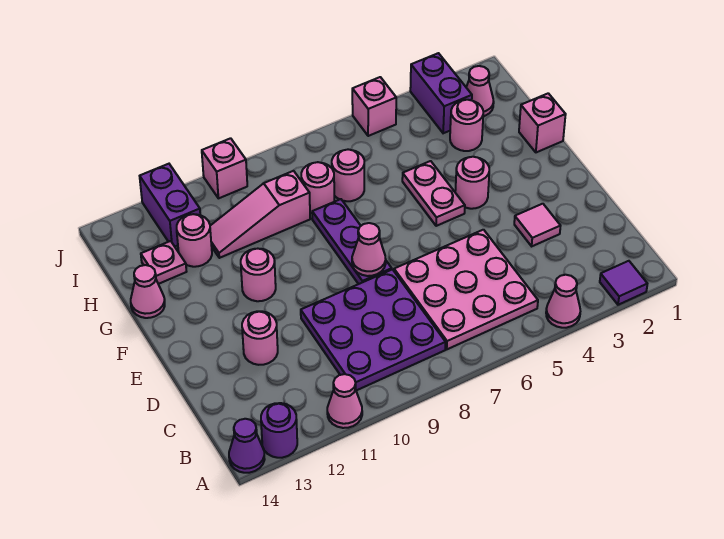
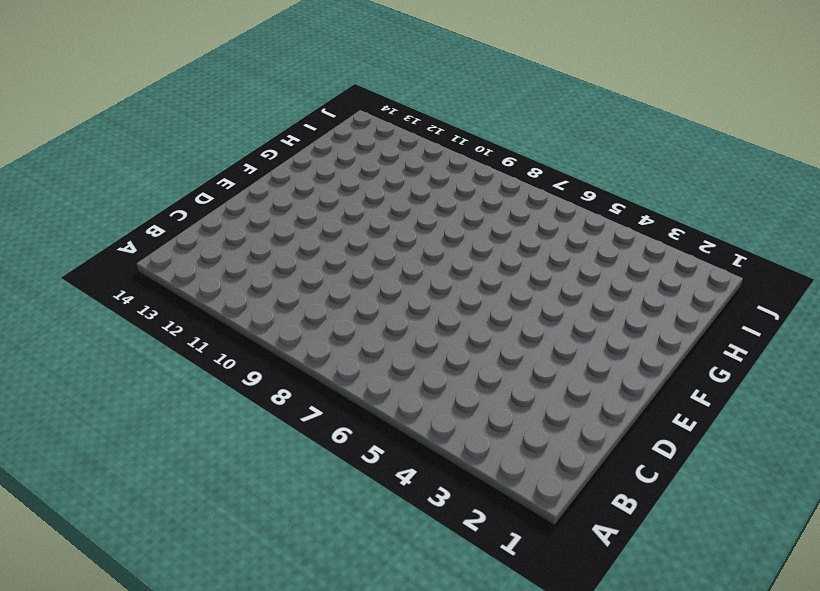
none -> purple tile A2 level 1
none -> pink cone A4 level 1
none -> pink cone A11 level 1

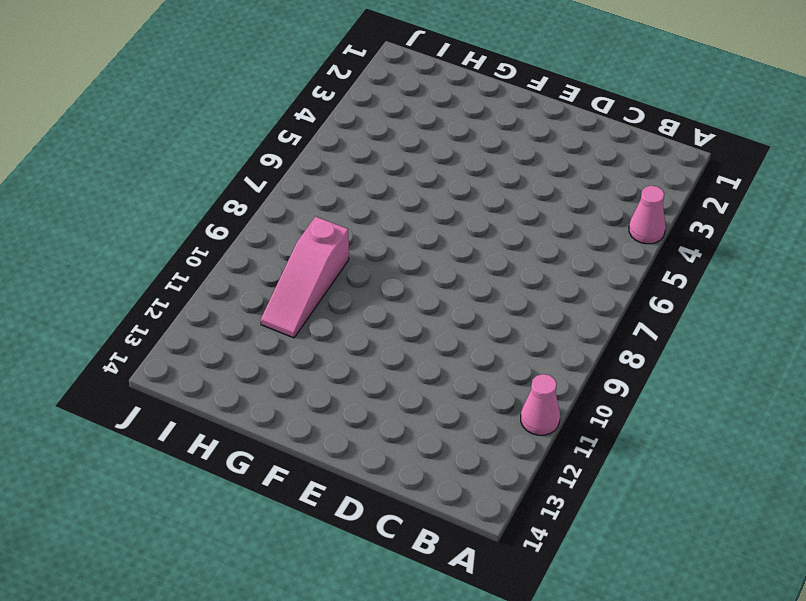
none -> purple tile A2 level 1
none -> purple round brick A13 level 1
none -> purple cone A14 level 1

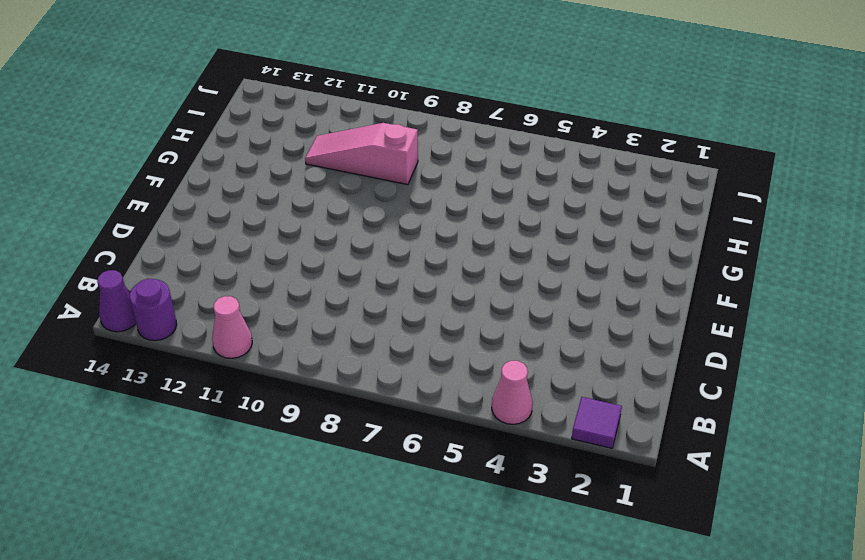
none -> pink plate B5:D7 level 1
none -> purple plate B8:D10 level 1
none -> pink tile D3 level 1

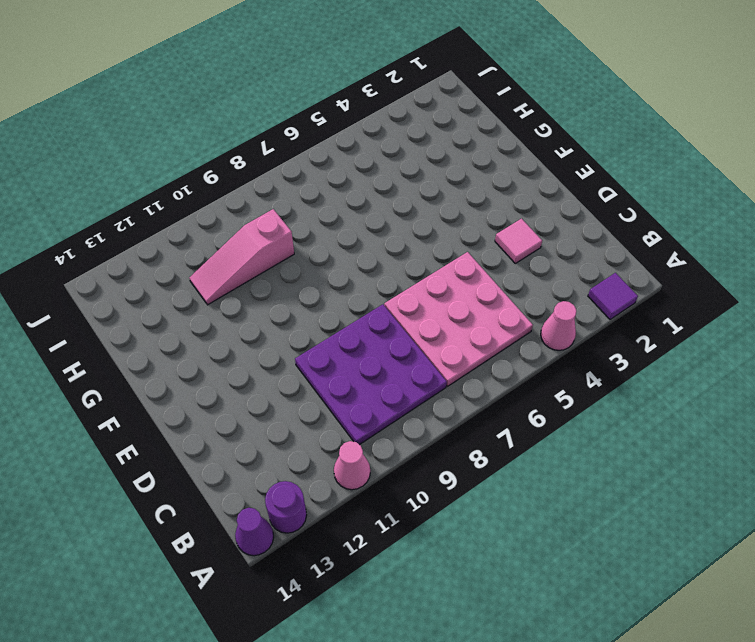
none -> pink round brick D12 level 1
none -> purple plate E8:G8 level 1
none -> pink round brick F4 level 1

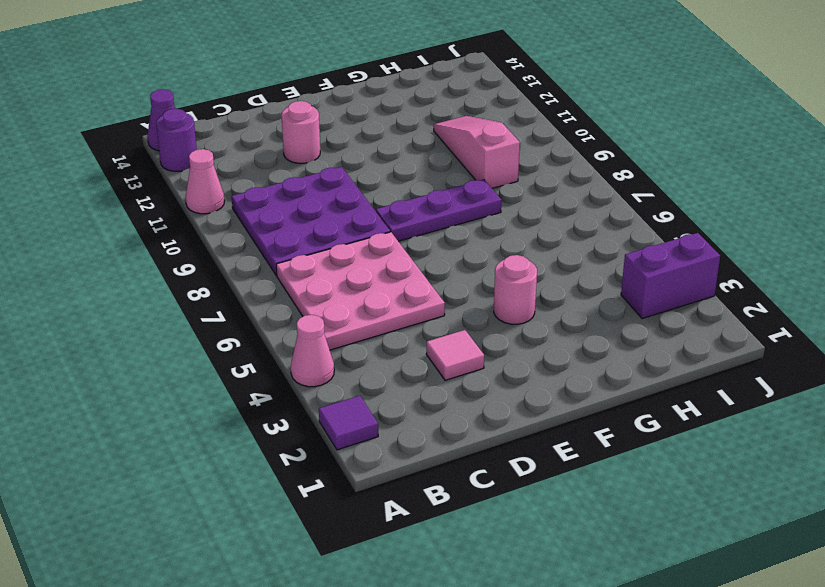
none -> pink plate F5:G5 level 1
none -> pink round brick F11 level 1
none -> pink brick G1 level 1

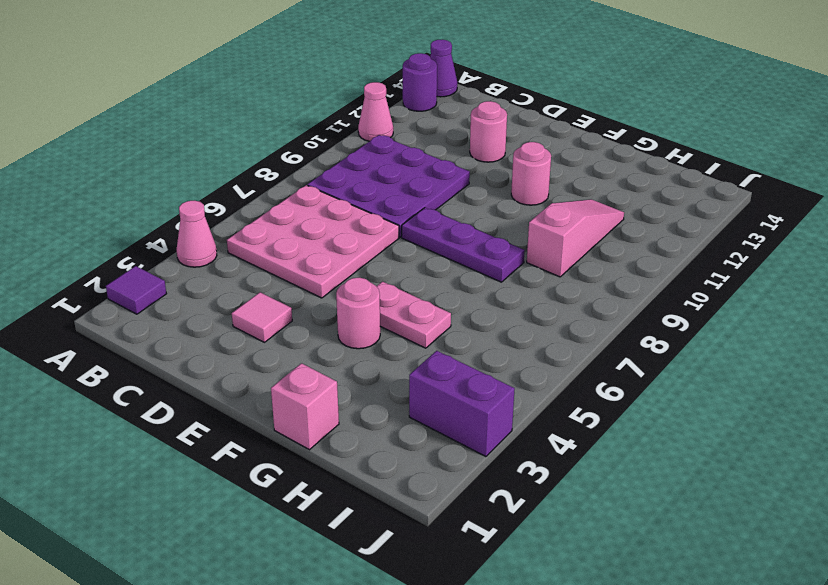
none -> pink cone G14 level 1
none -> pink round brick H3 level 1
none -> pink round brick H7 level 1

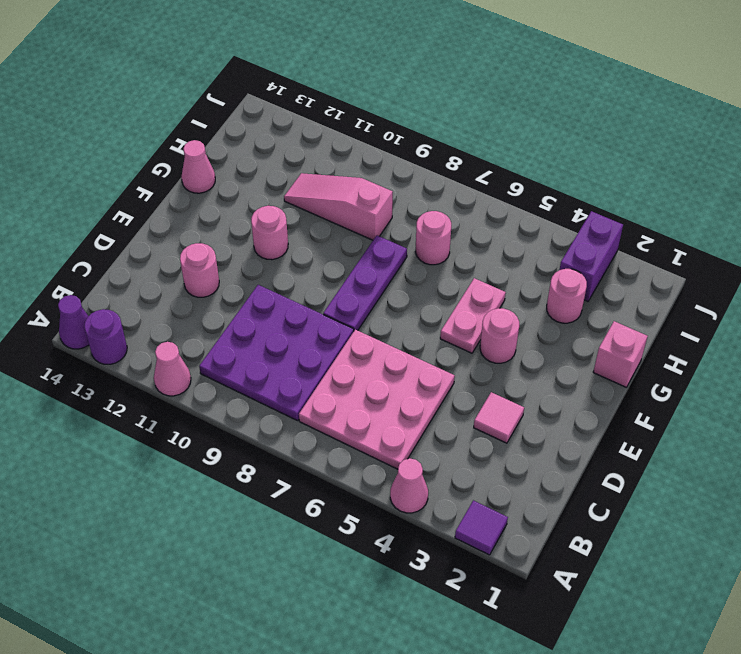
none -> pink round brick H8 level 1
none -> pink round brick H12 level 1
none -> pink plate H13 level 1

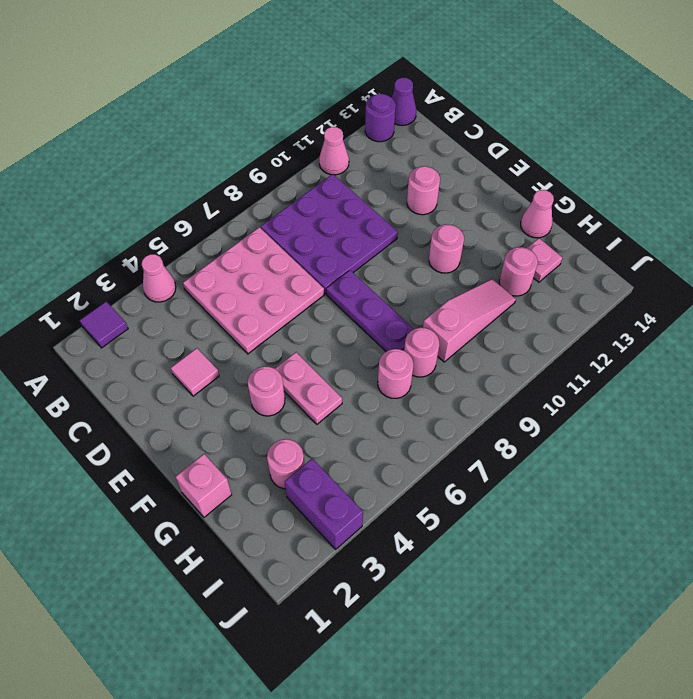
none -> pink cone I2 level 1
none -> purple brick I12:J12 level 1
none -> pink brick J5 level 1

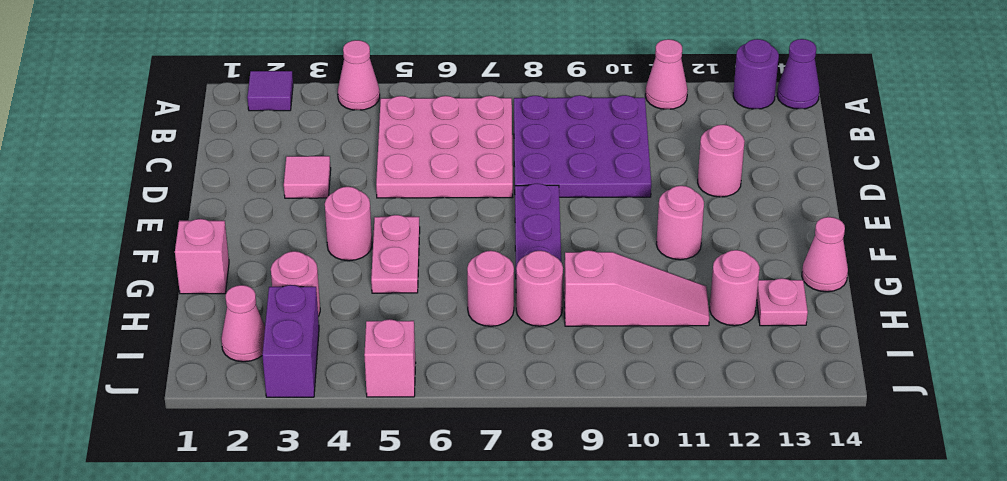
none -> purple brick I12:J12 level 1
none -> pink brick J10 level 1
none -> pink cone E8 level 2

